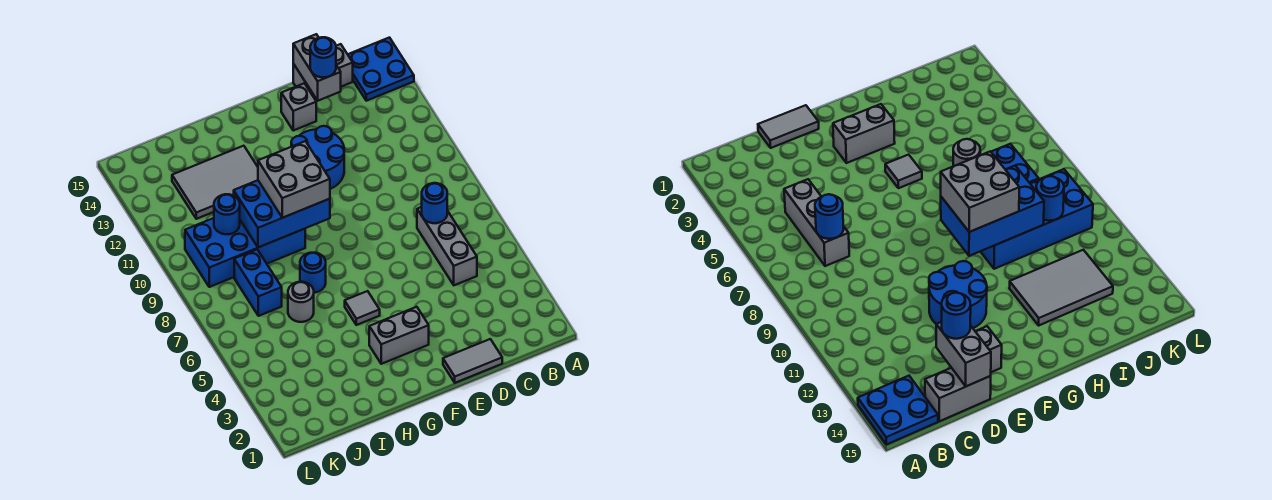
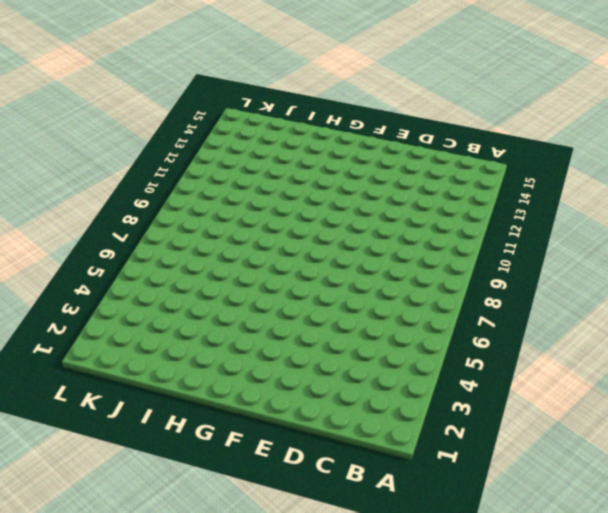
none -> blue plate A14:B15 level 1
none -> grey brick C5:C7 level 1
none -> grey brick C15:D15 level 1

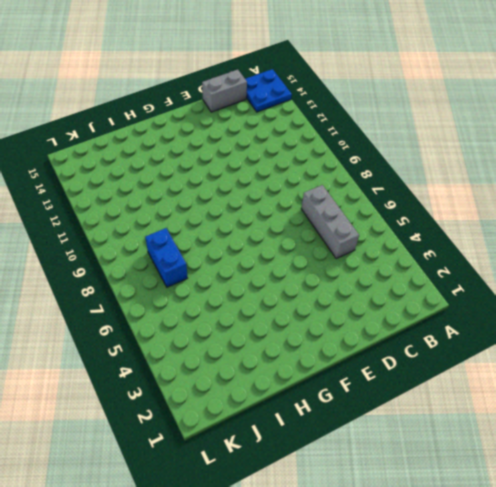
none -> grey tile D1:E1 level 1
none -> blue round brick E11:F12 level 1
none -> grey brick E14 level 1

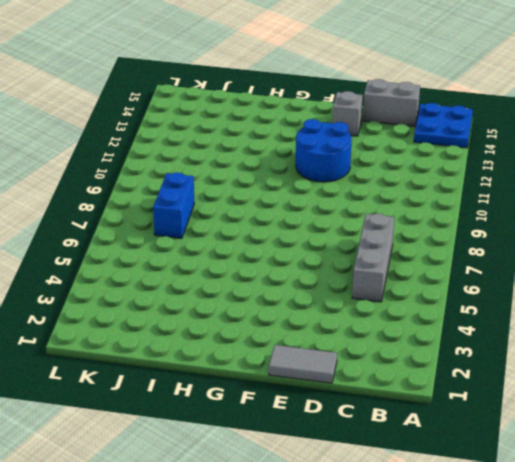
none -> grey brick F3:G3 level 1
none -> grey tile G5 level 1
none -> blue round brick H7 level 1

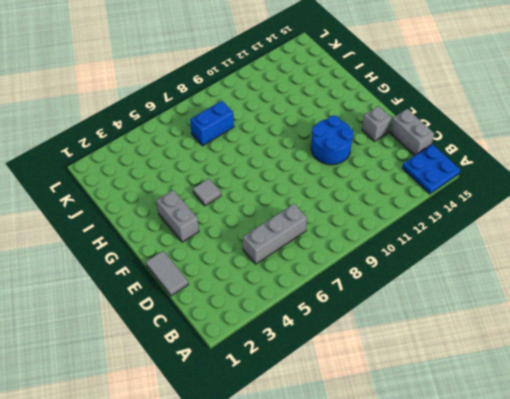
none -> blue round brick H7 level 1
none -> blue brick H9:K10 level 1
none -> grey tile H12:J13 level 1

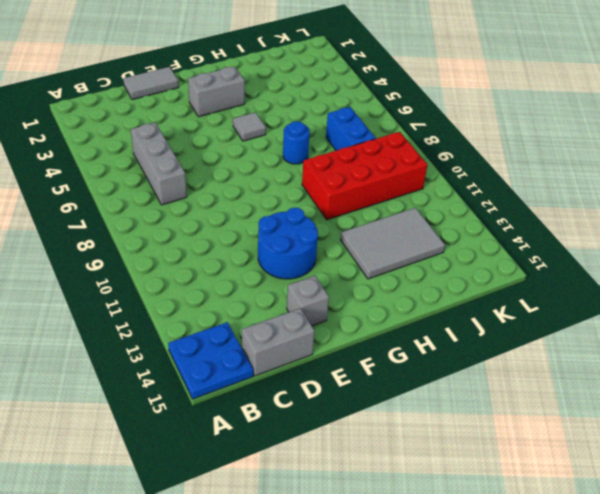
red brick H9:K10 level 1 -> blue brick H9:K10 level 1
none -> grey round brick I6 level 1
none -> blue round brick C7 level 2
none -> grey brick D14:D15 level 2

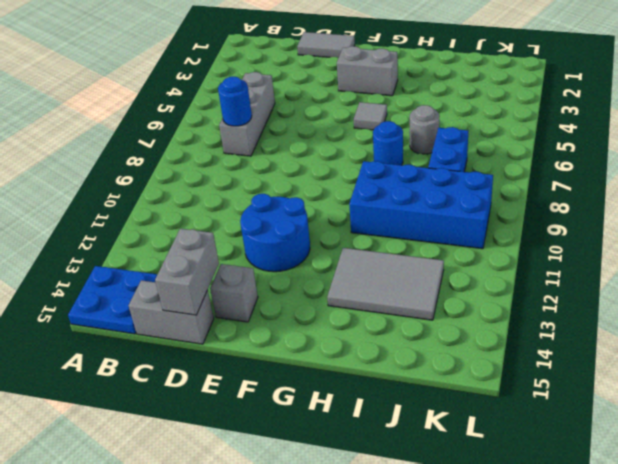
none -> blue brick G9:I10 level 2
none -> blue round brick J10 level 2
none -> blue round brick D14 level 3

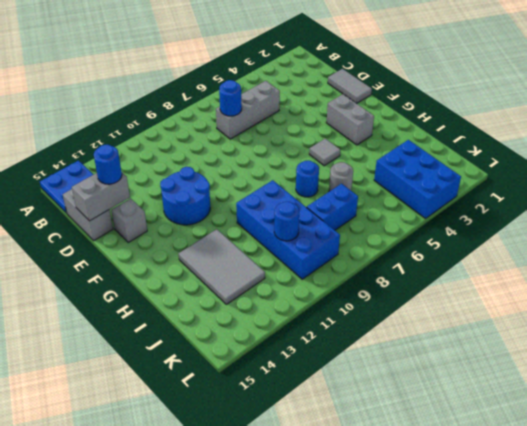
blue brick J3:L4 level 1 -> blue brick G9:I10 level 2
none -> grey brick G9:H10 level 3

